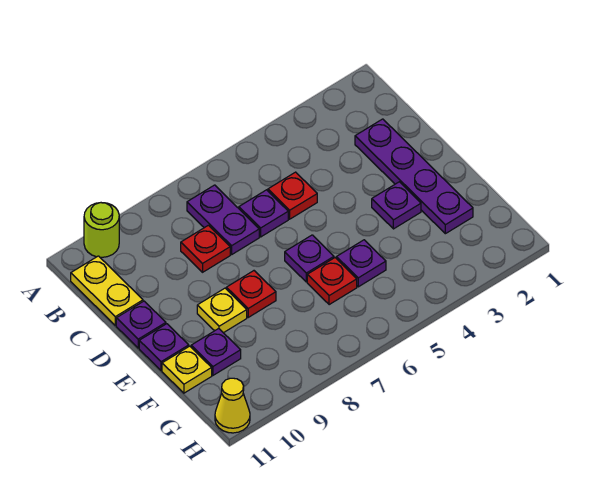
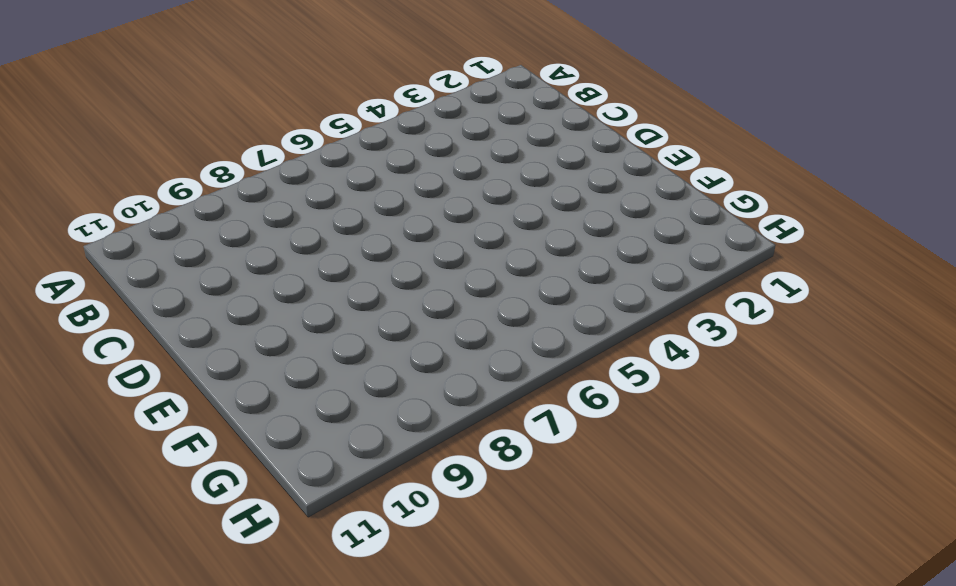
none -> lime round brick A10 level 1
none -> purple plate B7:C7 level 1
none -> yellow plate B11:C11 level 1

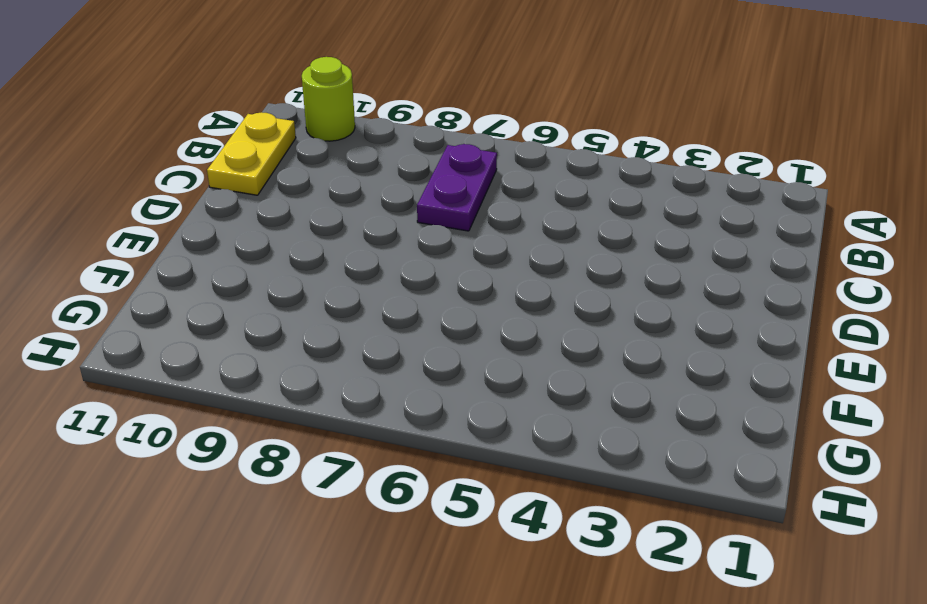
none -> purple plate C2:F2 level 1
none -> red plate C5 level 1
none -> purple plate C6 level 1

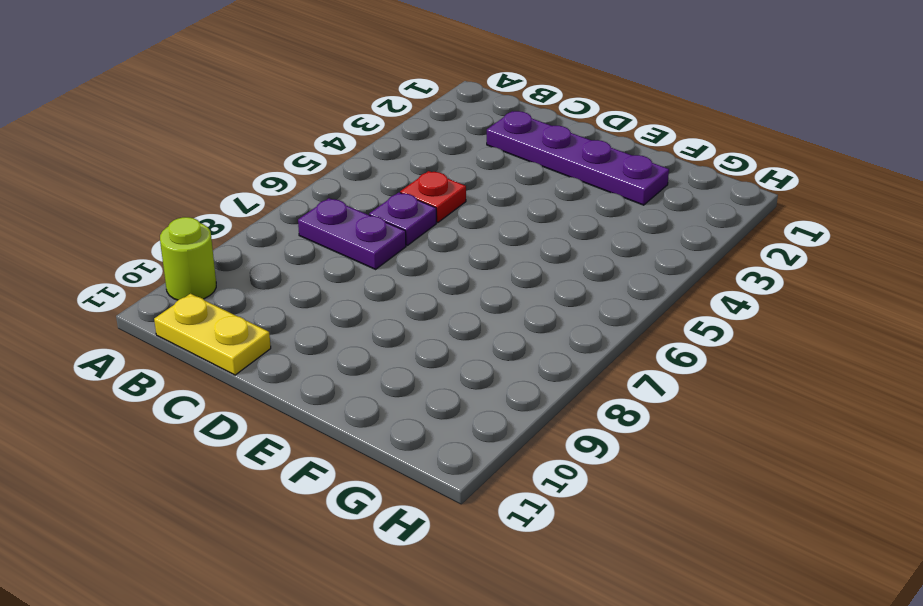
none -> red plate C8 level 1
none -> purple plate D11 level 1
none -> purple plate E3 level 1

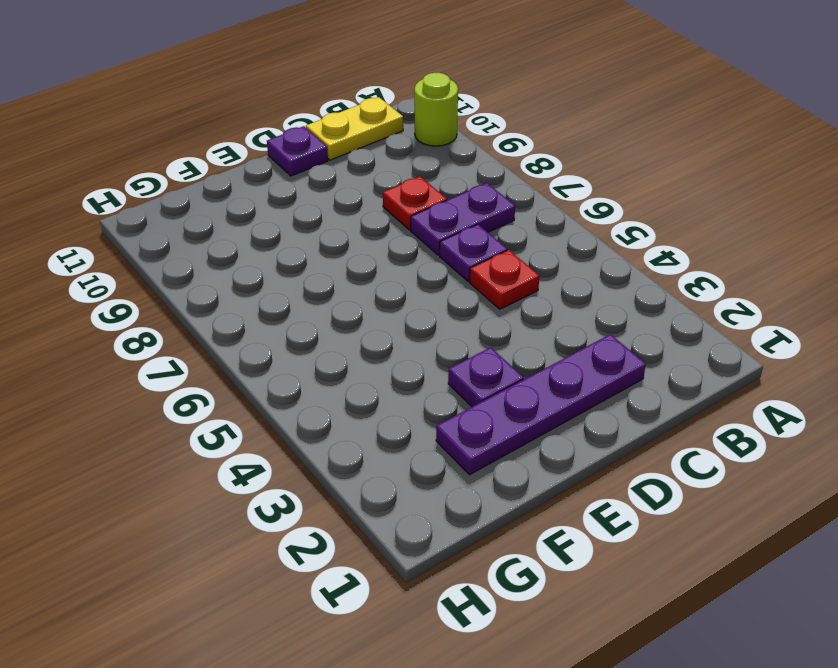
none -> purple plate E6 level 1
none -> red plate E8 level 1
none -> yellow plate E9 level 1

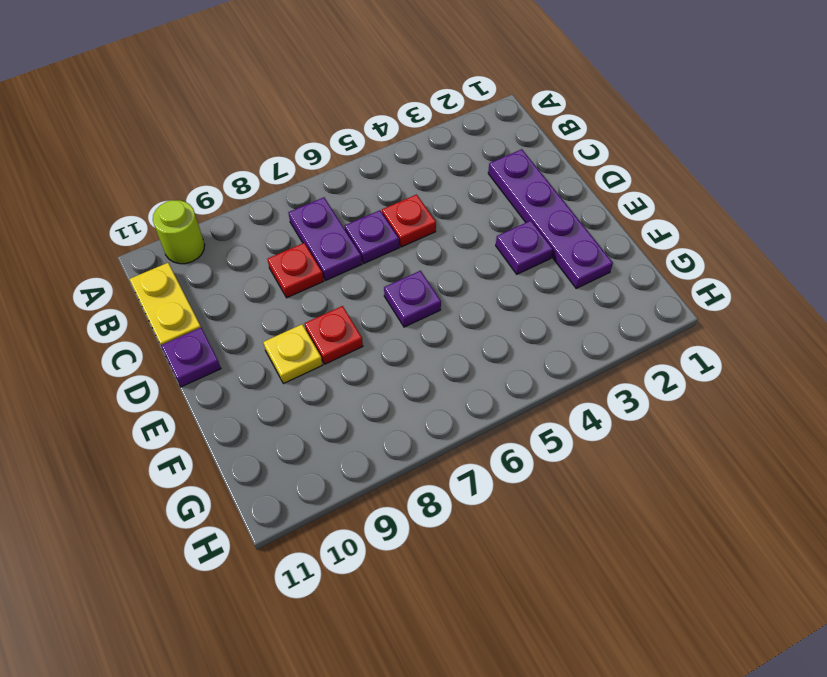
none -> purple plate E11 level 1
none -> purple plate F5 level 1
none -> red plate F6 level 1

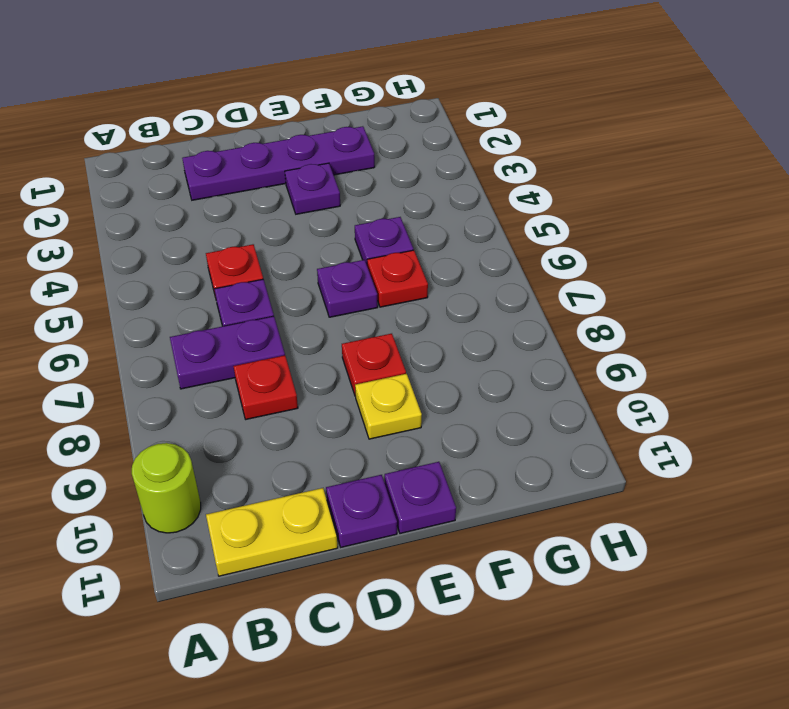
none -> purple plate F10 level 1
none -> yellow plate F11 level 1
none -> yellow cone H11 level 1

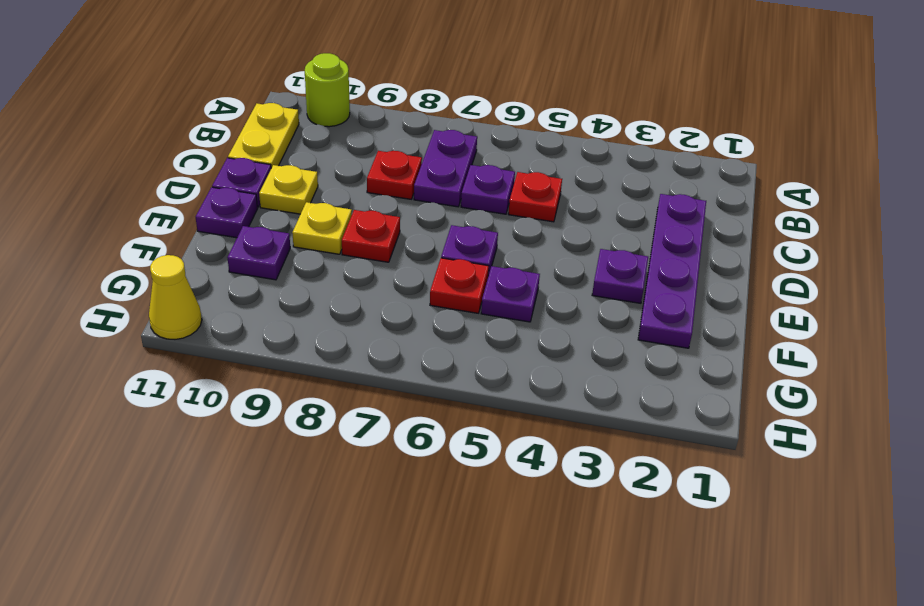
yellow plate D10 level 1 -> yellow plate F11 level 1

